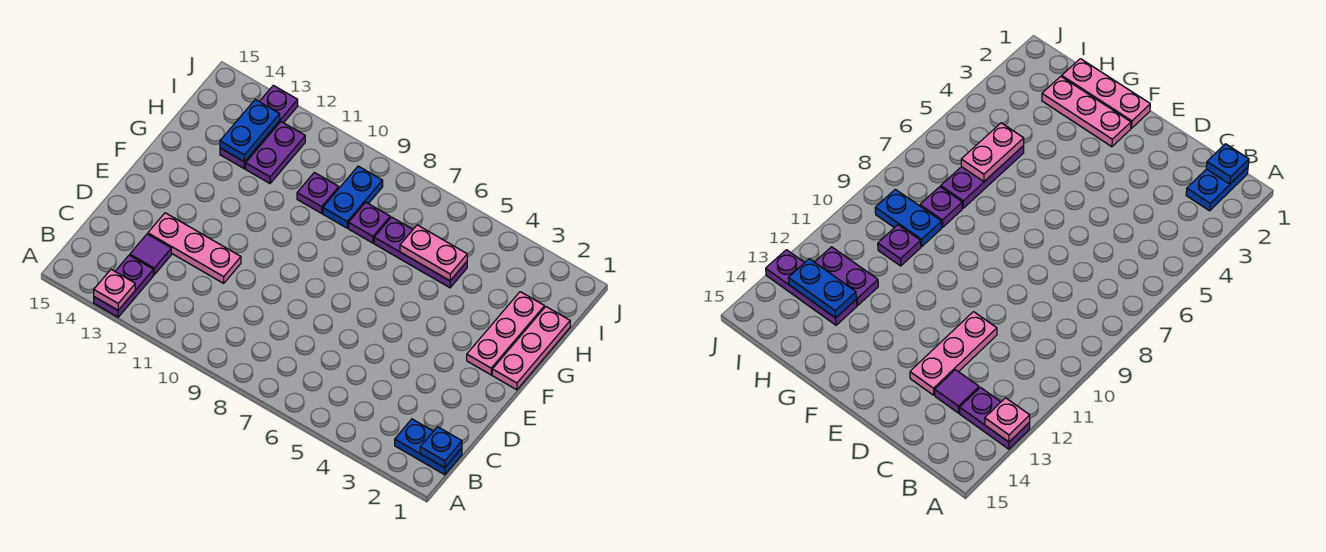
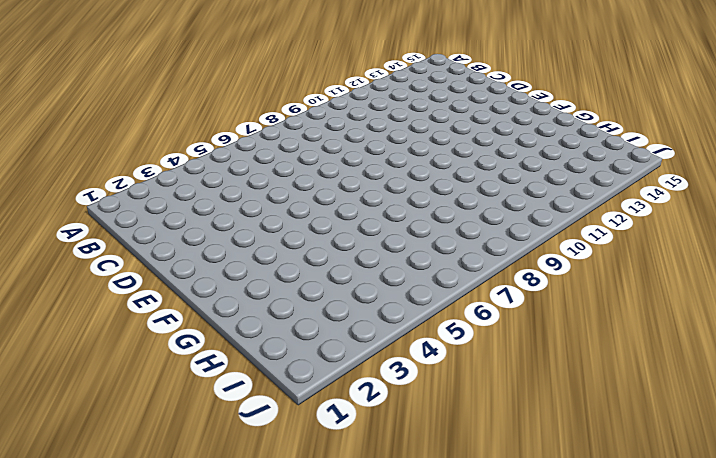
none -> purple plate A13:B13 level 1
none -> blue plate B1:B2 level 1
none -> purple tile C13 level 1

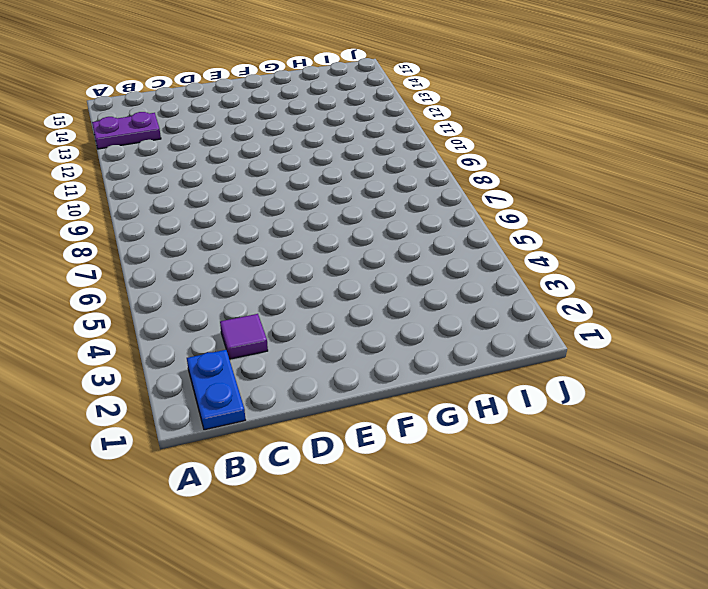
purple tile C3 level 1 -> purple tile C13 level 1
none -> pink plate D11:D13 level 1
none -> pink plate F1:H1 level 1
none -> pink plate F2:H2 level 1

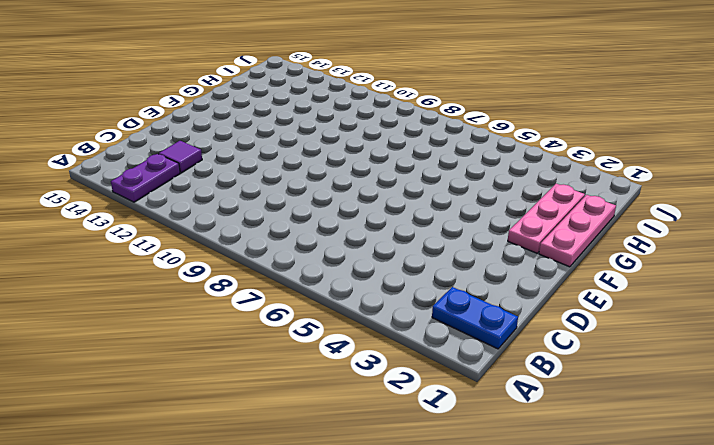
none -> pink plate D11:D13 level 1
none -> purple plate H5:H7 level 1
none -> purple plate H8 level 1

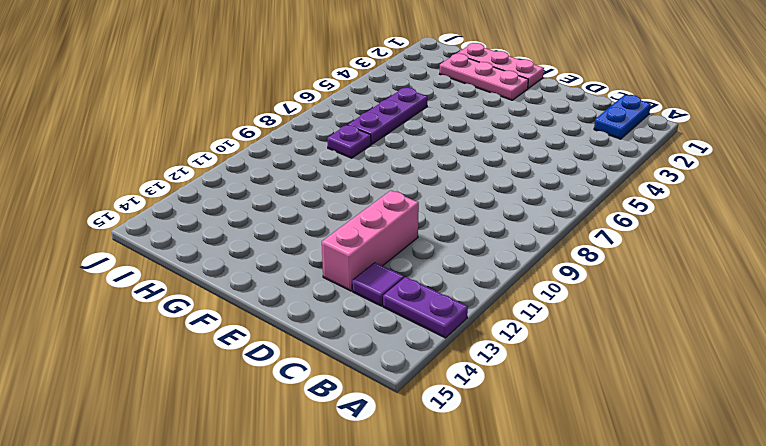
pink brick D11:D13 level 1 -> pink plate D11:D13 level 1
none -> blue plate H9:I9 level 1
none -> purple plate H10 level 1
none -> purple plate H12:I12 level 1

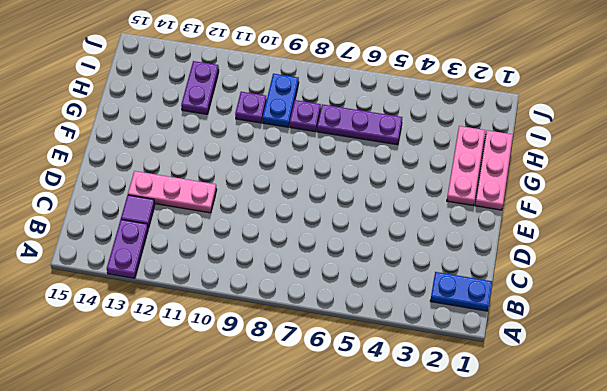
none -> purple plate H13:J13 level 1
none -> pink plate A13 level 2
none -> blue plate B1 level 2

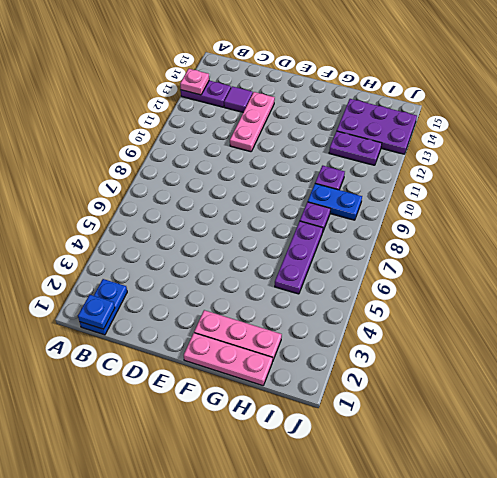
purple plate H13:J14 level 1 -> purple plate H13:J13 level 1
none -> pink plate H5:H6 level 2
none -> blue plate H13:I13 level 2

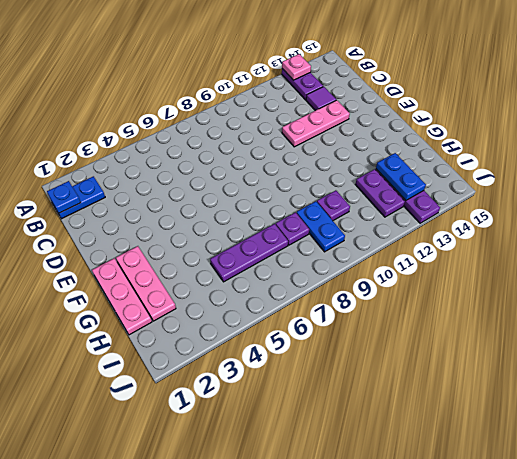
none -> pink plate H5:H6 level 2

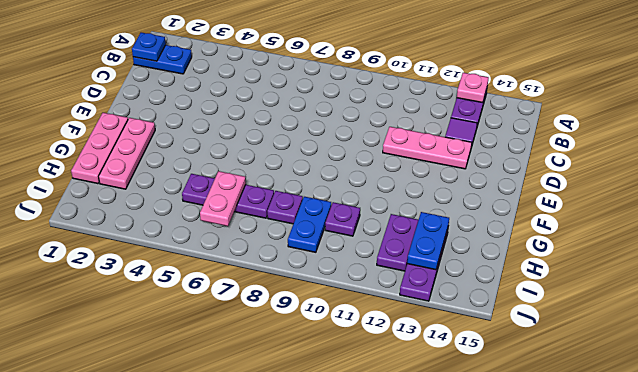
pink plate H6:I6 level 2 -> pink plate H5:H6 level 2

